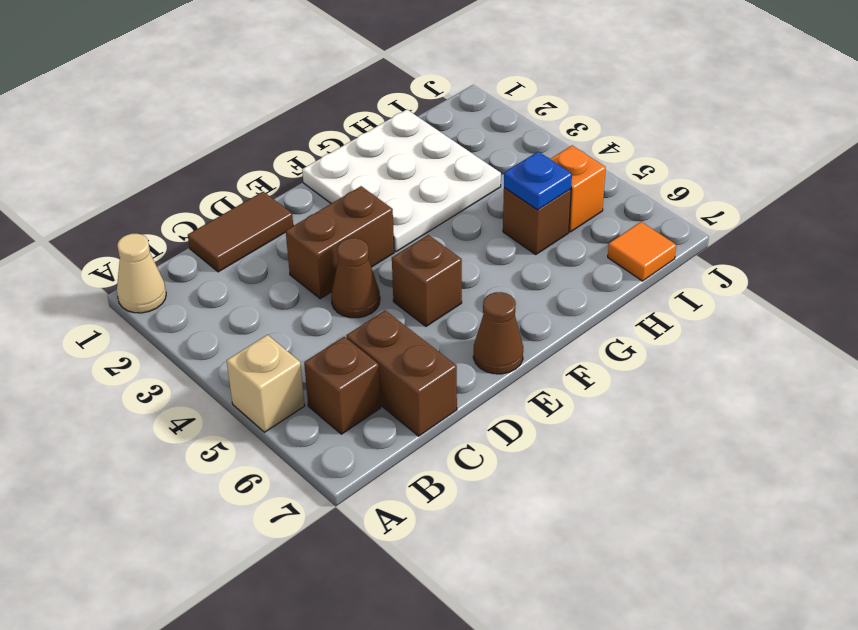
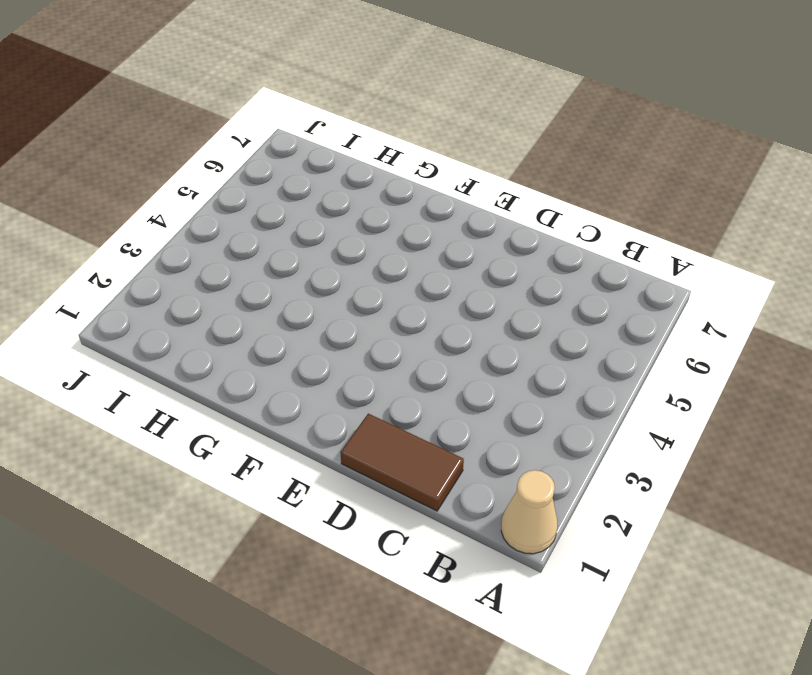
none -> tan brick A5 level 1
none -> brown brick B6 level 1
none -> brown brick C6:C7 level 1

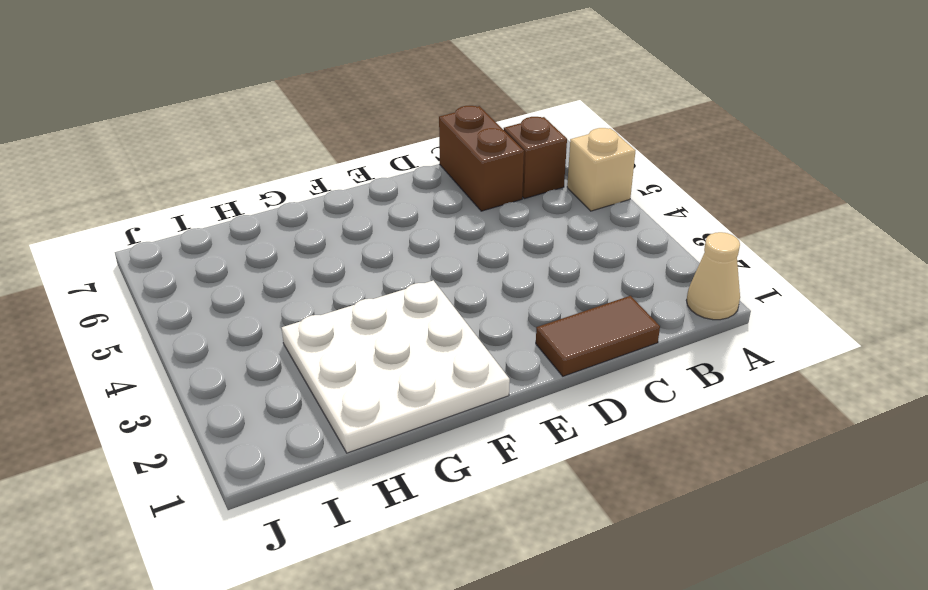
none -> brown brick D3:E3 level 1
none -> brown cone D4 level 1
none -> brown brick E5 level 1

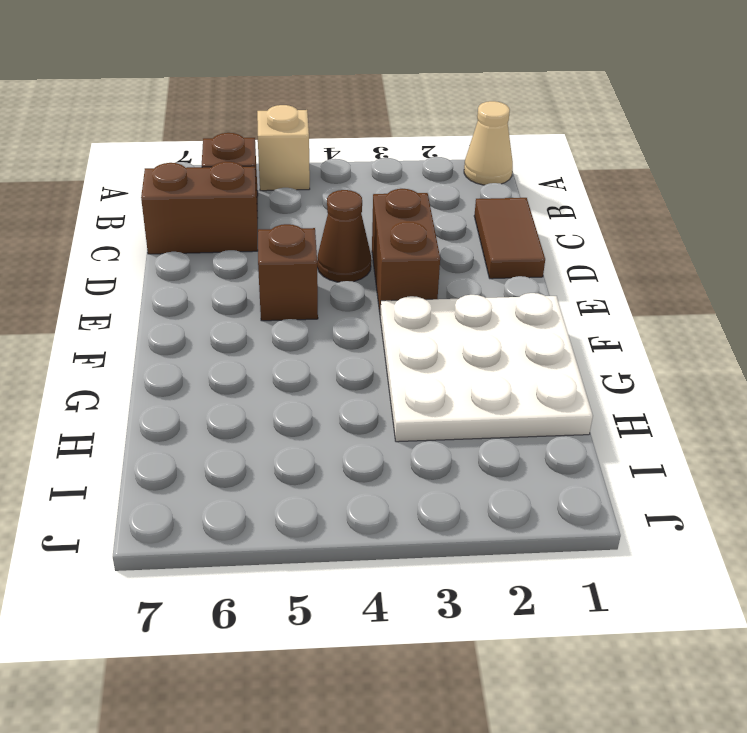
none -> brown cone E7 level 1
none -> brown brick H5 level 1
none -> orange brick I5 level 1

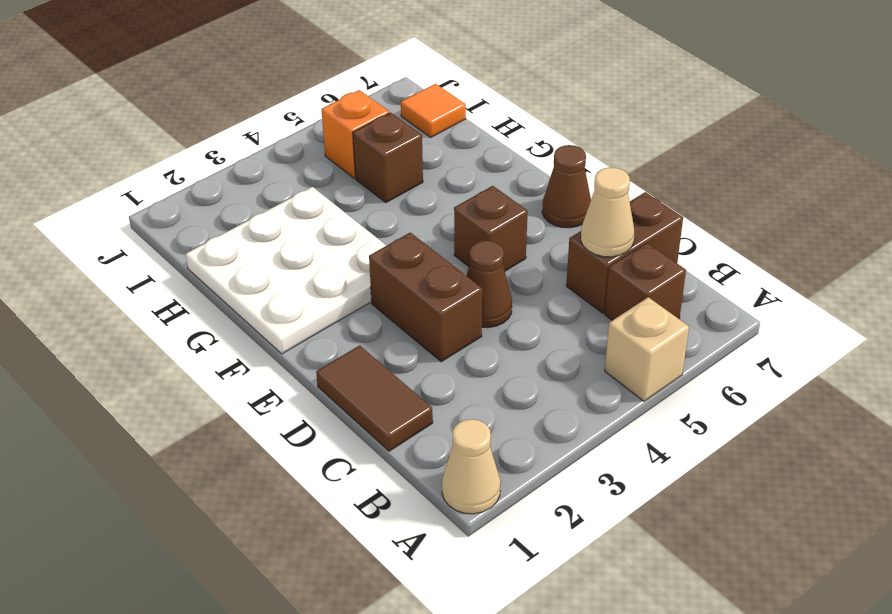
tan cone C6 level 2 -> none
none -> blue plate H5 level 2

